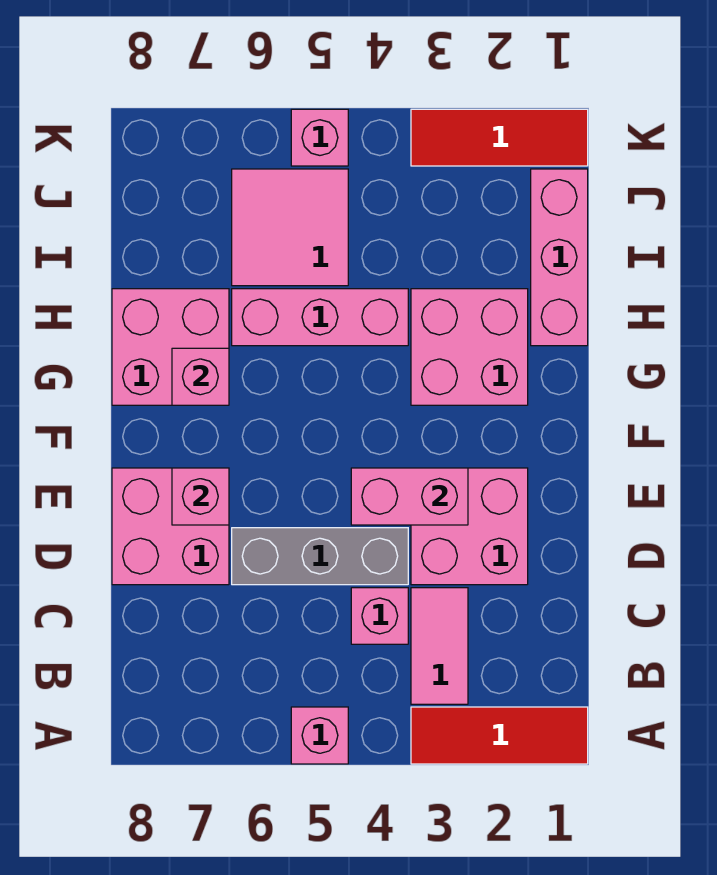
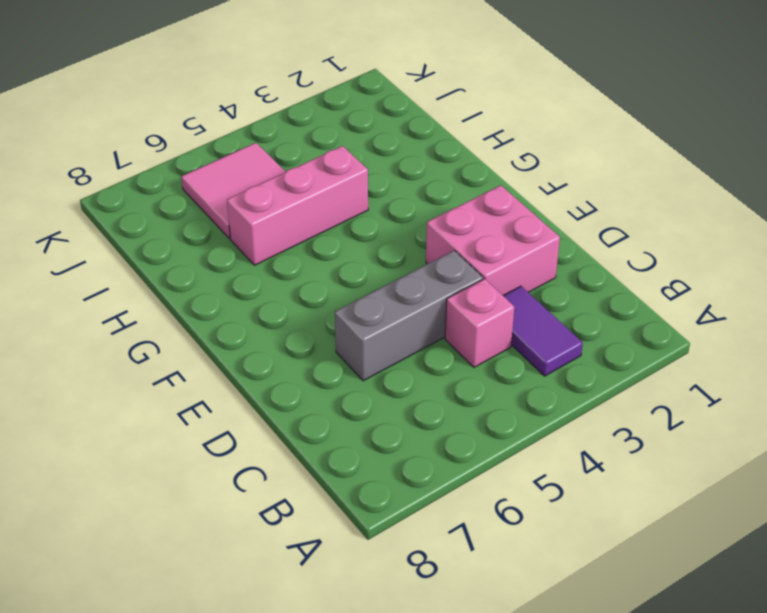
purple tile B3:C3 level 1 -> pink tile B3:C3 level 1
none -> red tile A1:A3 level 1
none -> pink brick A5 level 1
none -> pink brick D7:E8 level 1

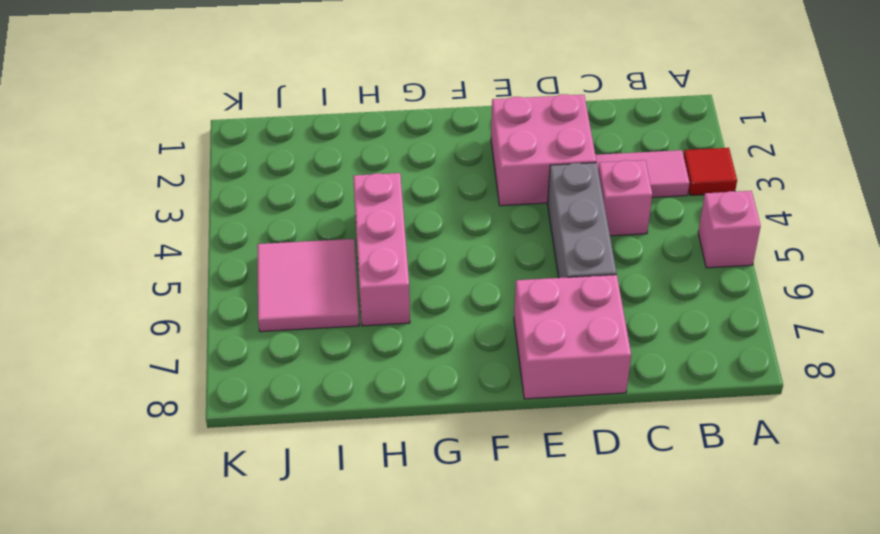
red tile A3 level 1 -> red tile A1:A3 level 1
none -> pink brick G2:H3 level 1
none -> pink brick G7:H8 level 1
none -> pink brick H1:J1 level 1

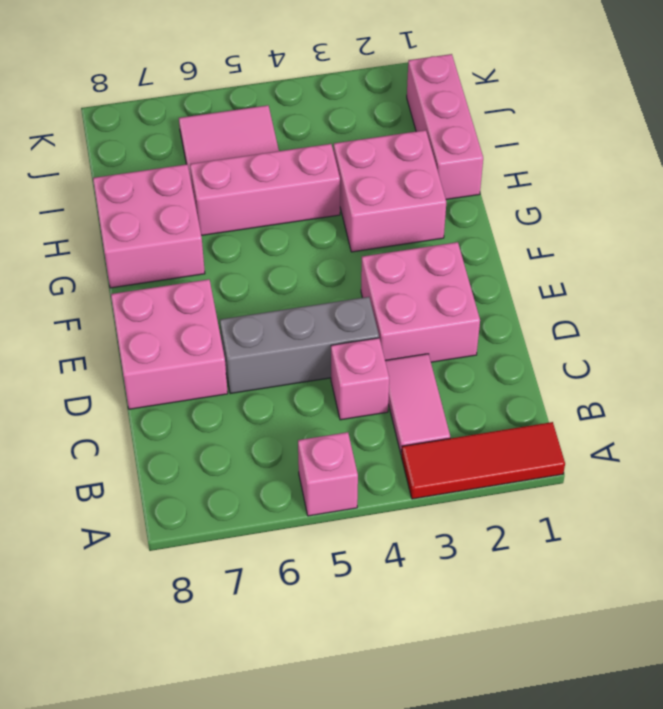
none -> red tile K1:K3 level 1
none -> pink brick K5 level 1
none -> pink brick E3:E4 level 2

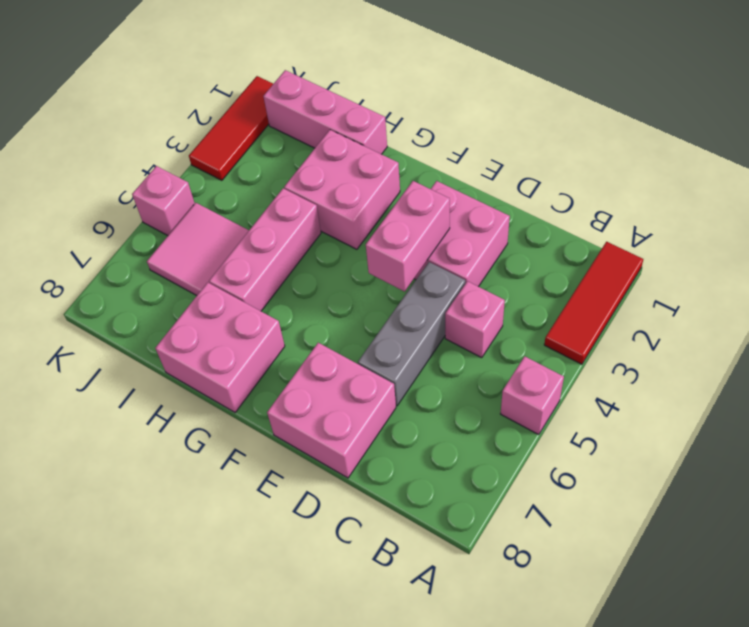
none -> pink tile B3:C3 level 1
none -> pink brick E7 level 2
none -> pink brick G7 level 2

